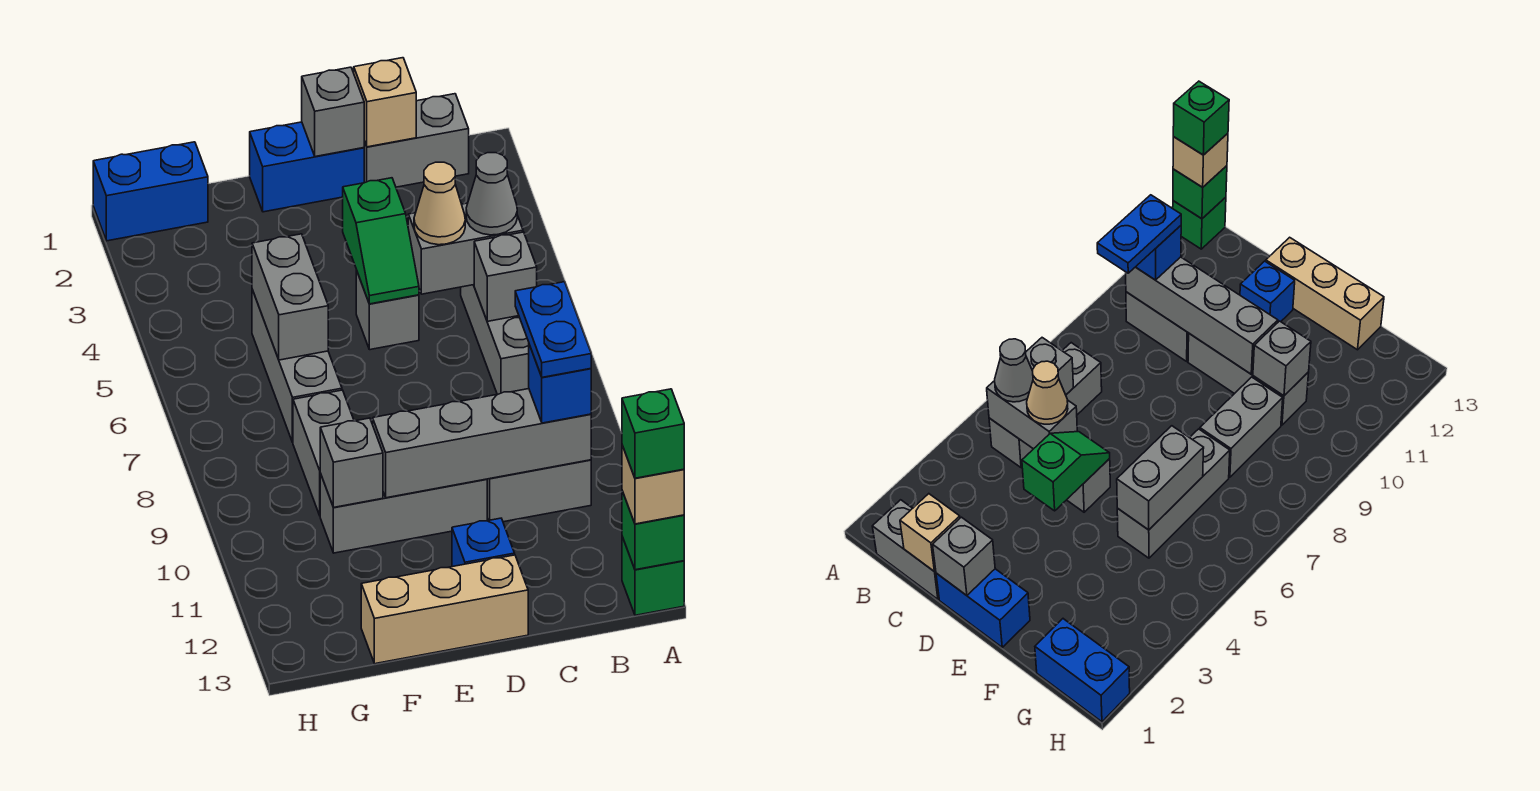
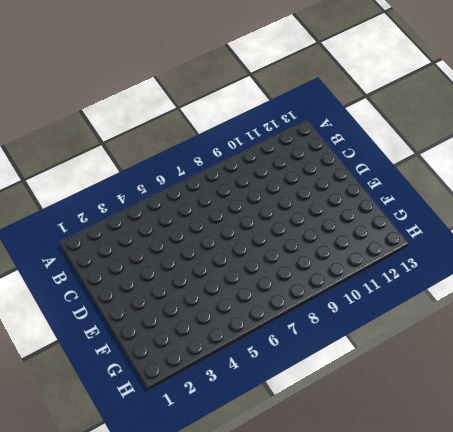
none -> green brick A13 level 1
none -> grey brick B1:C1 level 1
none -> grey brick B5:B7 level 1

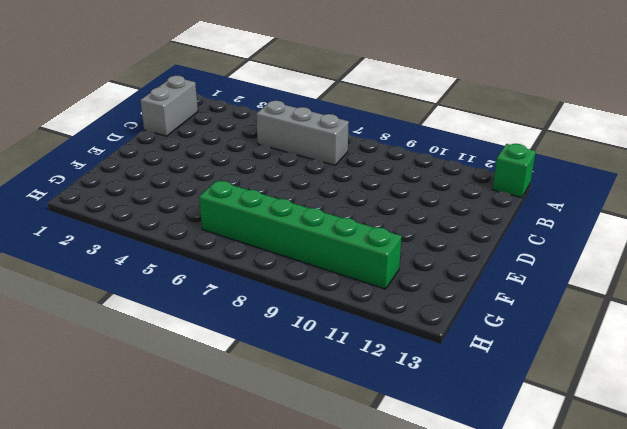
green brick G6:G11 level 1 -> none
none -> grey brick B10:C10 level 1
none -> blue brick D1:E1 level 1
none -> grey brick D5 level 1

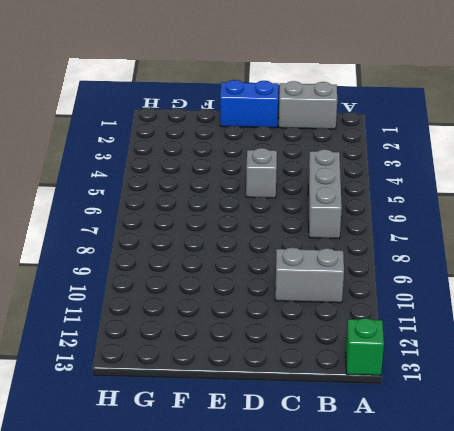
none -> grey brick D10:F10 level 1
none -> blue brick D12 level 1
none -> tan brick D13:F13 level 1

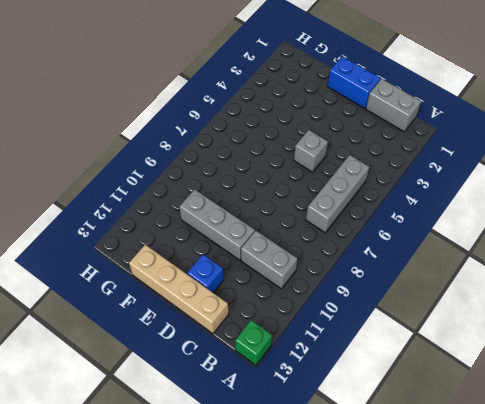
tan brick C13:F13 level 1 -> tan brick D13:F13 level 1
none -> grey brick F5:F7 level 1
none -> grey brick F8:F9 level 1
none -> blue brick G1:H1 level 1

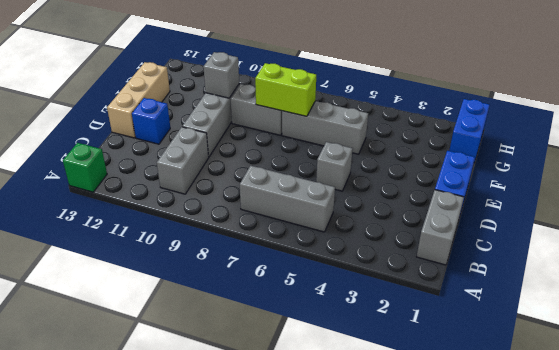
lime brick F7:F8 level 2 -> none
none -> green brick A13 level 2
none -> grey brick B5:C5 level 2
none -> grey brick B6 level 2

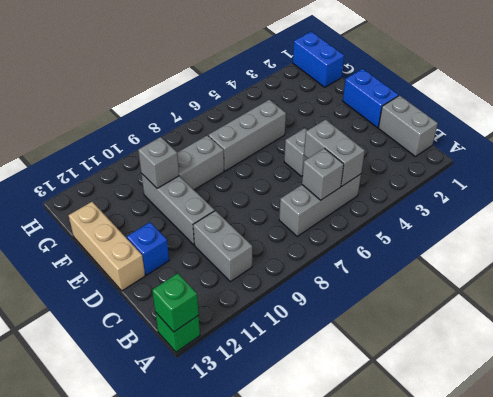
none -> grey brick B10:E10 level 2
none -> tan brick C1 level 2
none -> grey brick D1 level 2

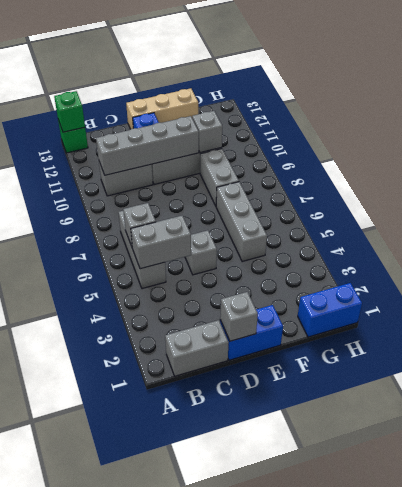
none -> tan brick C1 level 2
none -> green slope D4:D5 level 2 top 4
none -> grey brick F5:F6 level 2

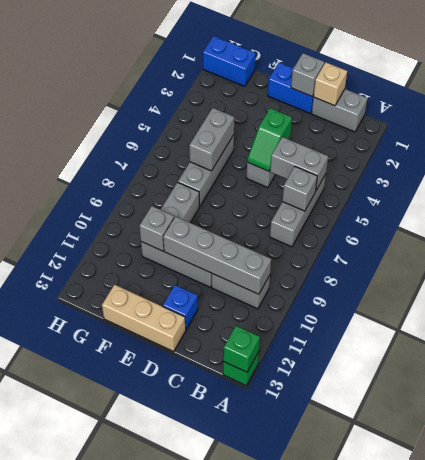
none -> tan brick A13 level 3
none -> grey cone B5 level 3
none -> blue brick B10 level 3

